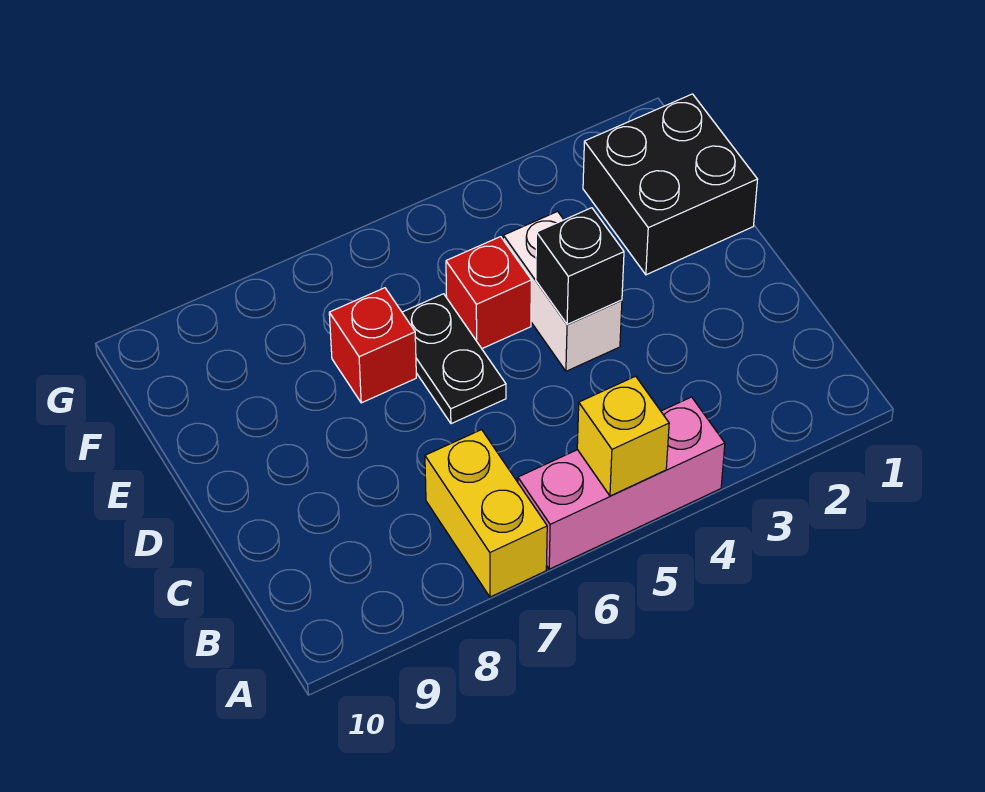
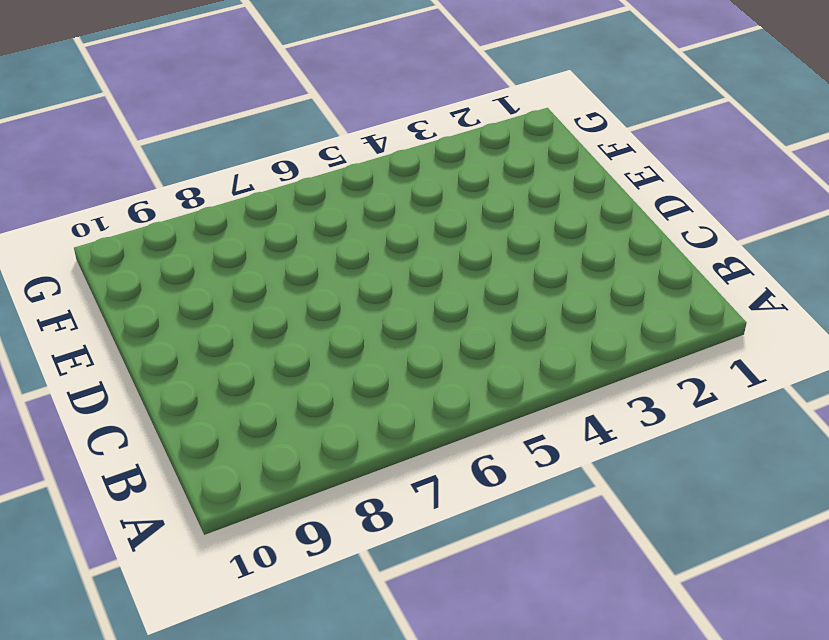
none -> pink brick A4:A6 level 1
none -> yellow brick A7:B7 level 1

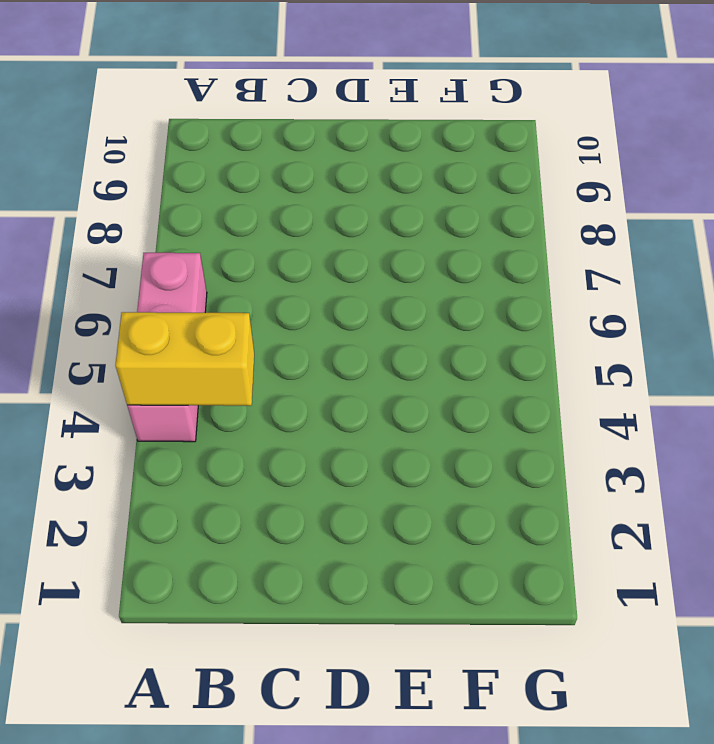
yellow brick A4:B4 level 2 -> yellow brick A7:B7 level 1
none -> white brick D4:E4 level 1
none -> black plate D6:E6 level 1

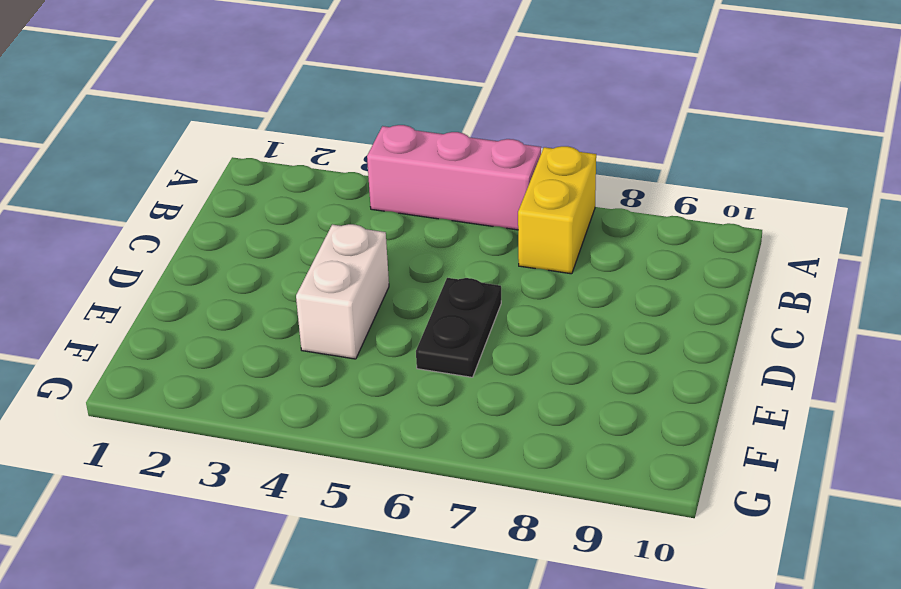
none -> black brick E1:F2 level 1
none -> red brick E5 level 1

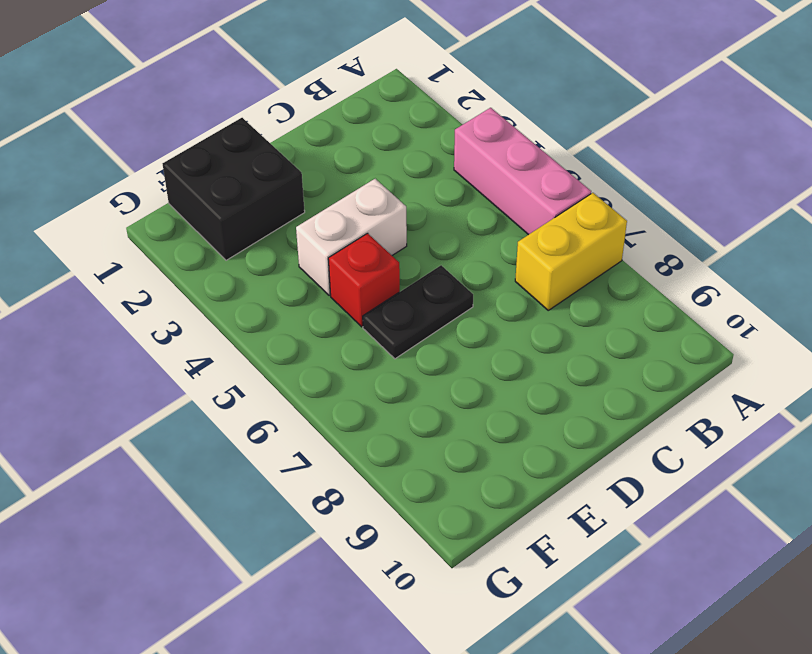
none -> red brick E7 level 1
none -> yellow brick A5 level 2

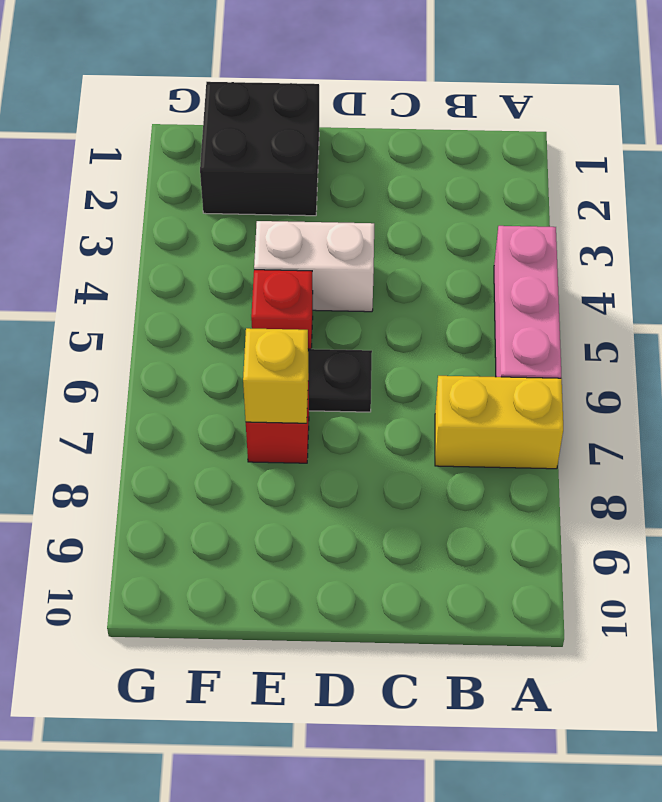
yellow brick E7 level 2 -> yellow brick A5 level 2
none -> black brick D4 level 2

